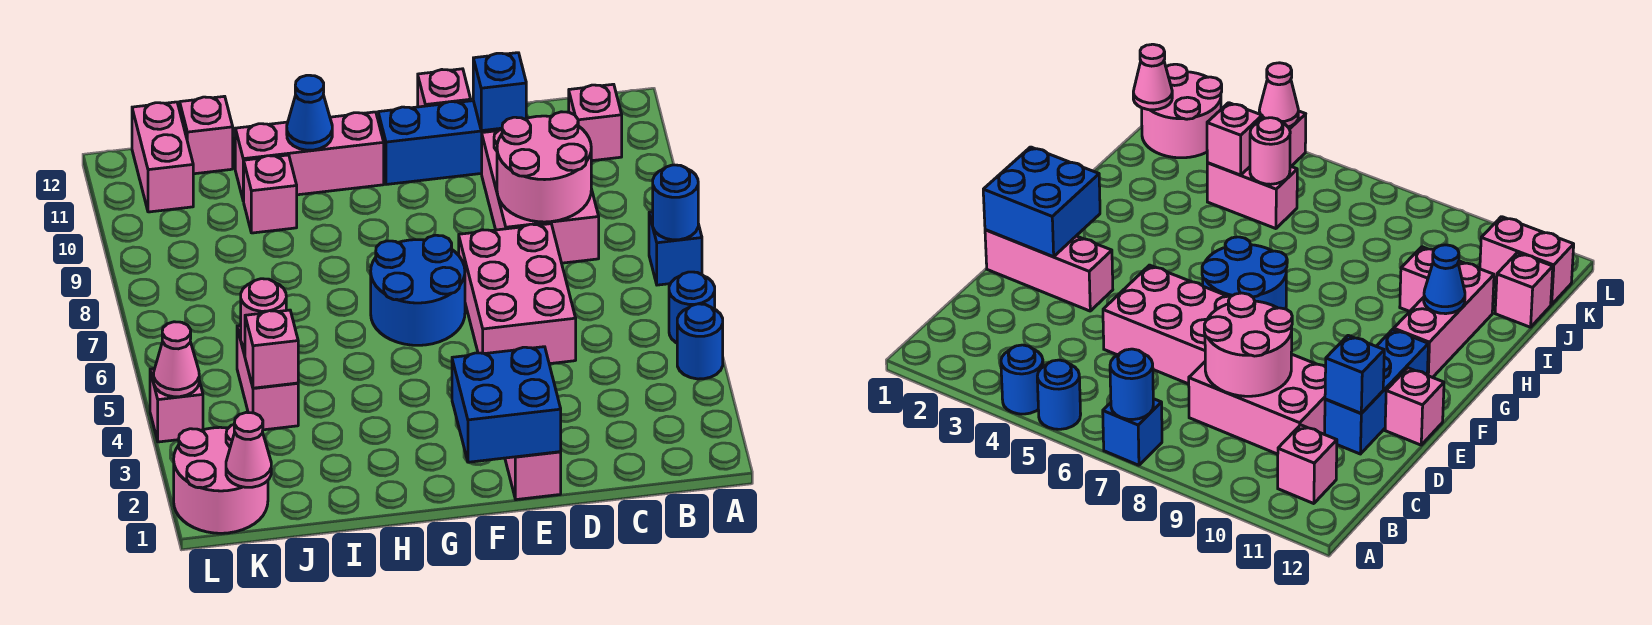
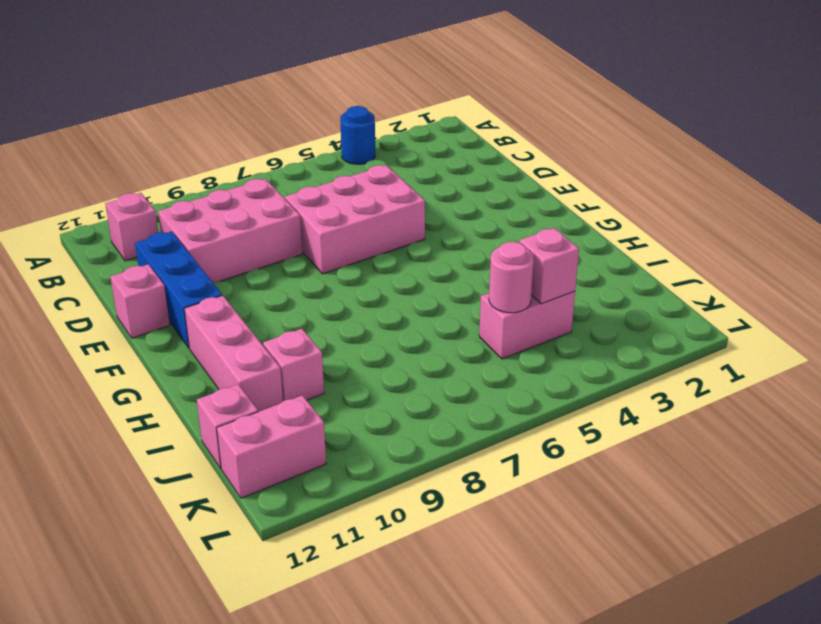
none -> blue round brick A5 level 1
none -> blue brick A7 level 1
none -> pink brick E1:E3 level 1

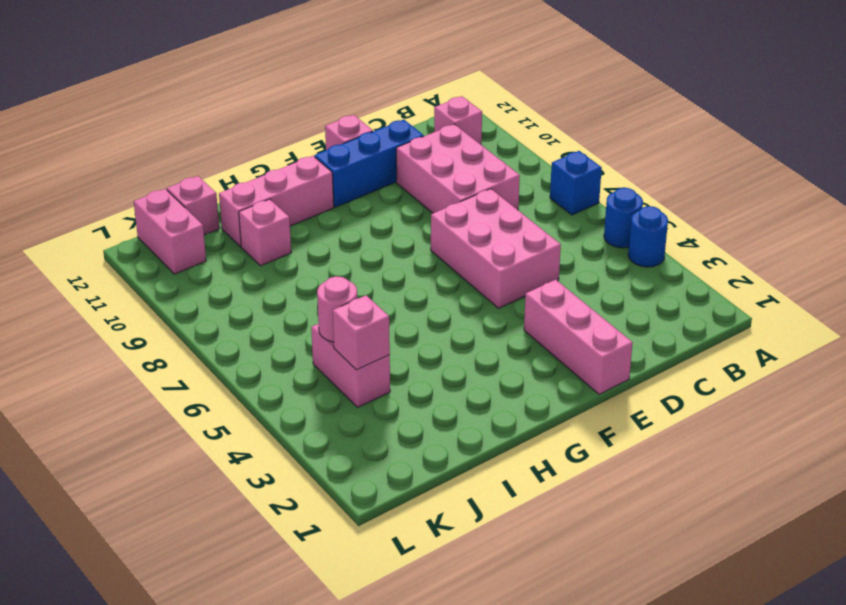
none -> blue round brick F6:G7 level 1
none -> pink round brick K1:L2 level 1
none -> pink brick L4 level 1

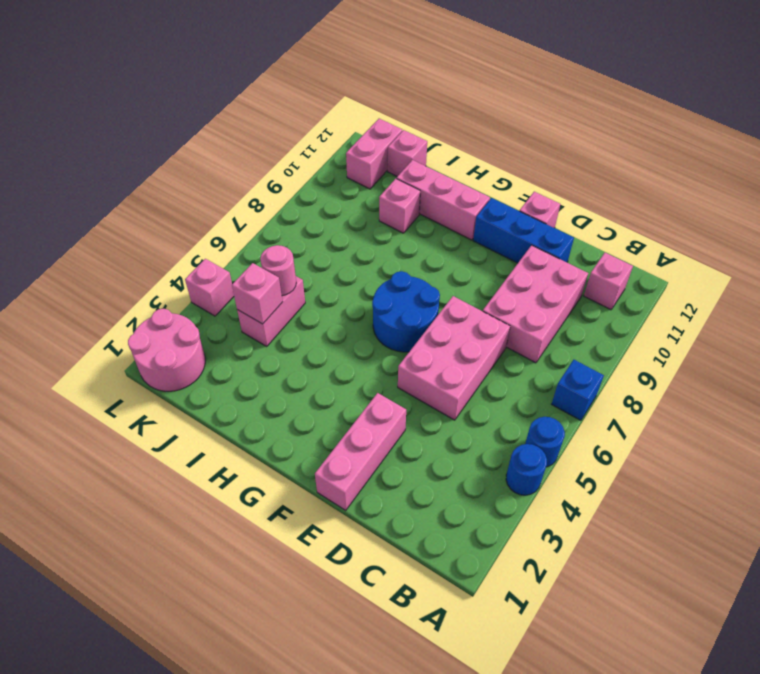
none -> blue round brick A7 level 2
none -> pink round brick C8:D9 level 2
none -> blue brick D11 level 2

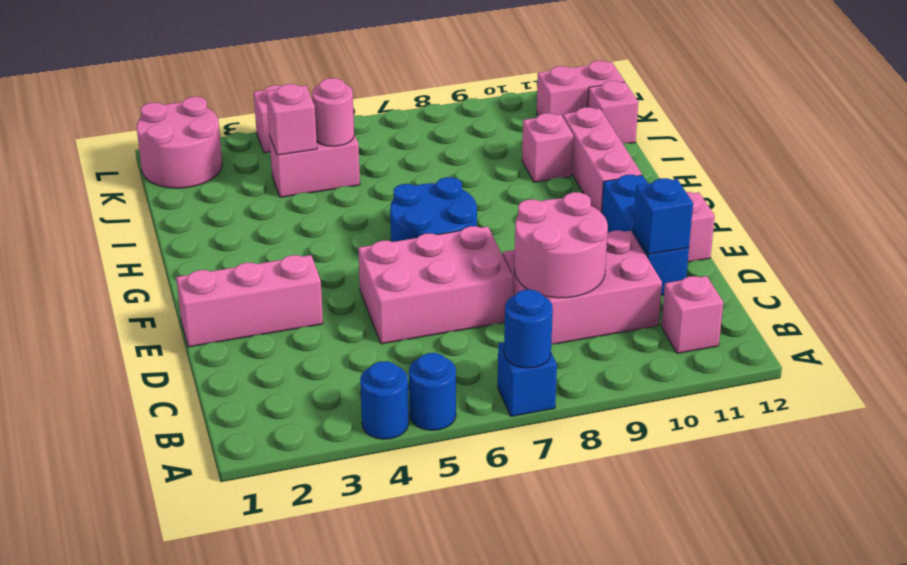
none -> blue brick E1:F2 level 2
none -> blue cone H11 level 2
none -> pink cone K1 level 2

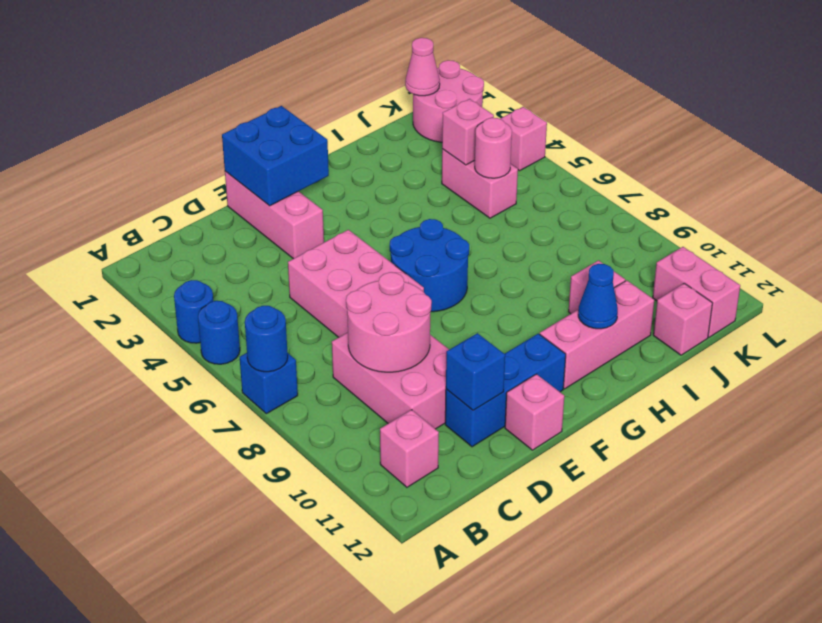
none -> pink cone L4 level 2

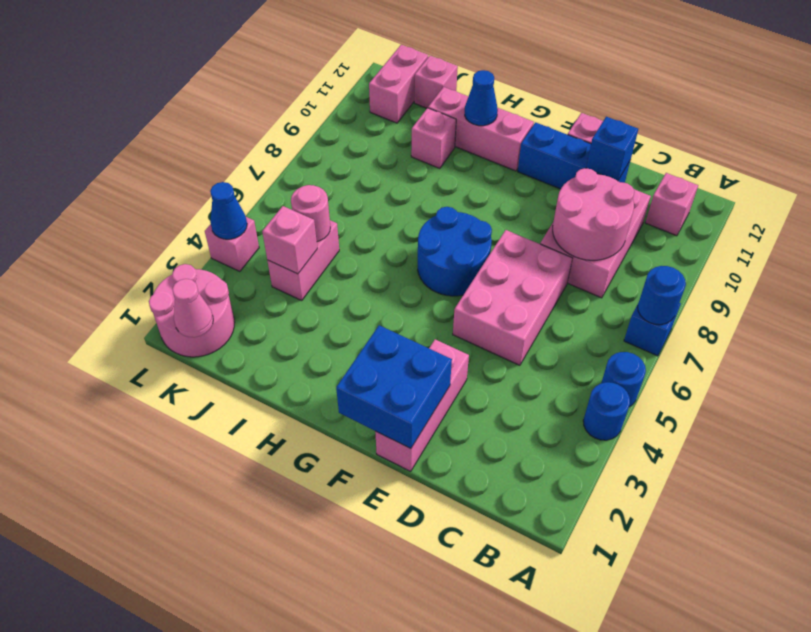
blue cone L4 level 2 -> pink cone L4 level 2

